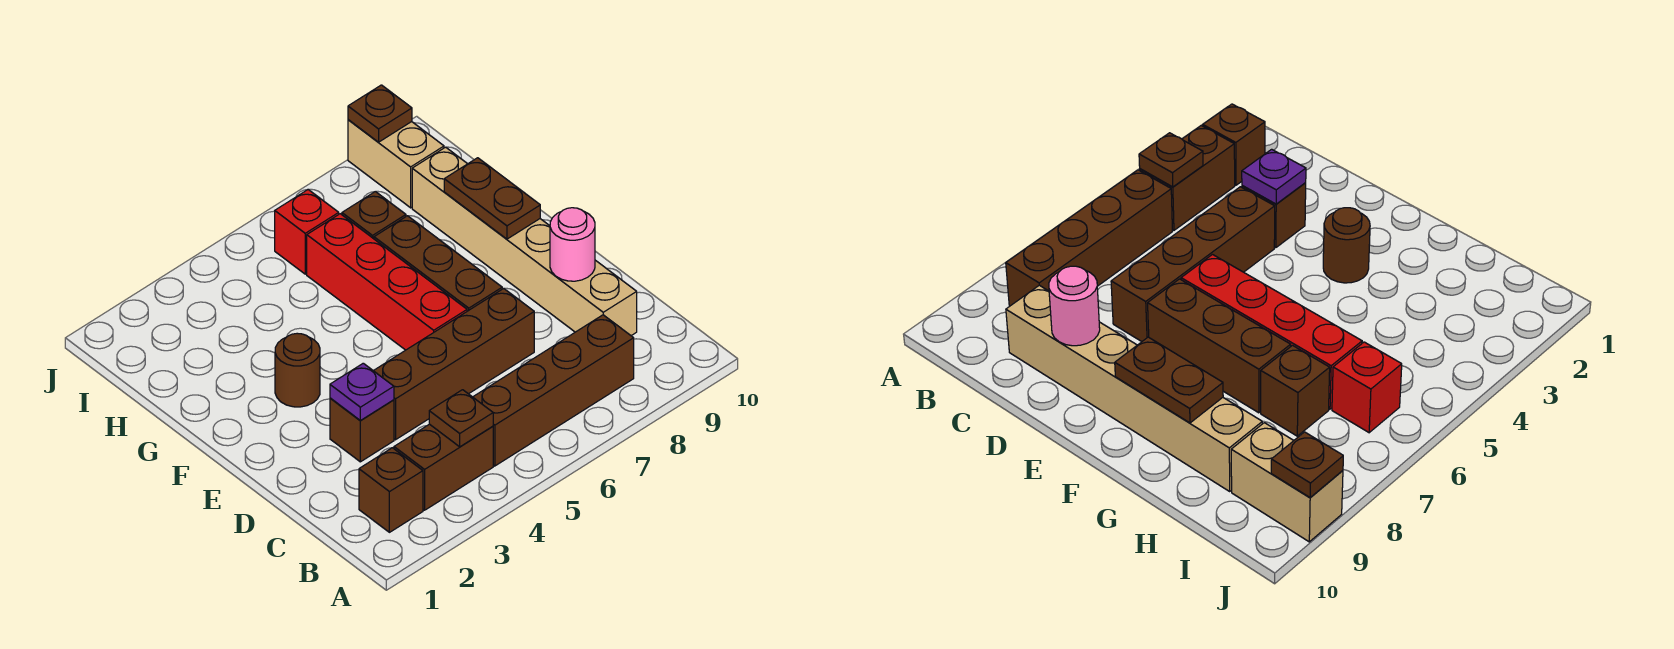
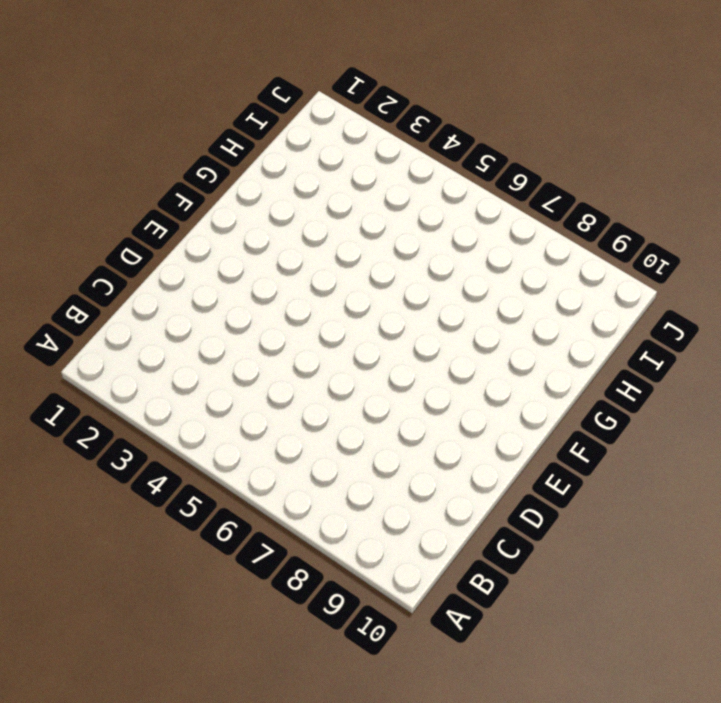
none -> brown brick B2 level 1
none -> brown brick B3:B4 level 1
none -> brown brick B5:B8 level 1

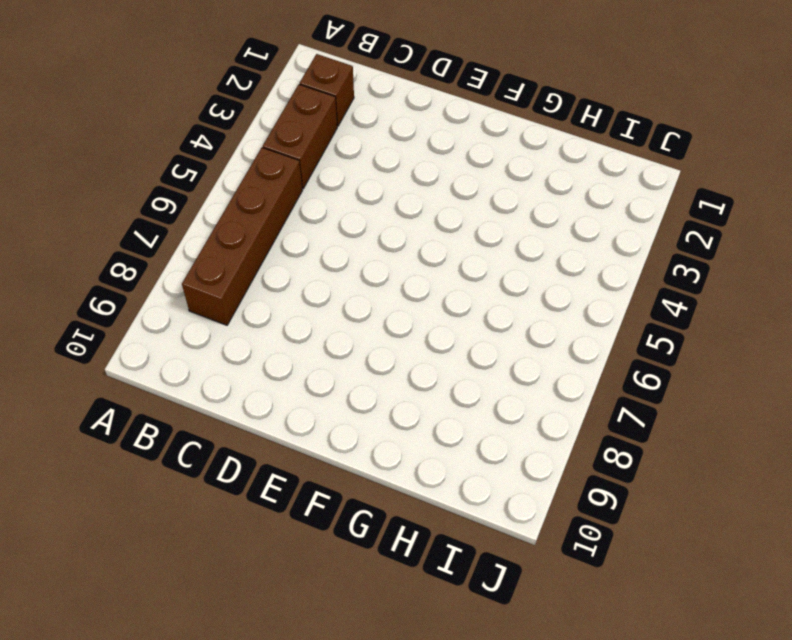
none -> tan brick C9:H9 level 1
none -> brown brick D3 level 1
none -> brown brick D4:D7 level 1

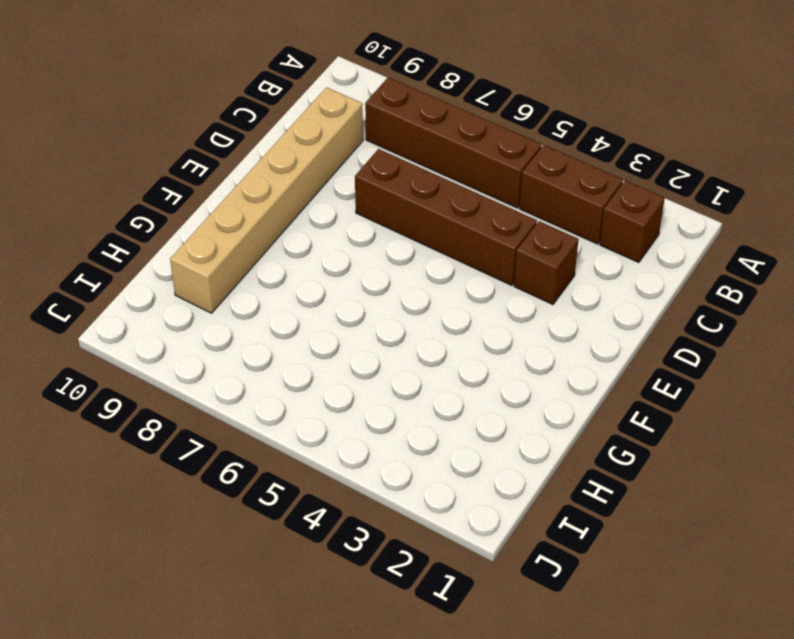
none -> red brick E6:H6 level 1
none -> brown brick E7:G7 level 1
none -> brown round brick F3 level 1

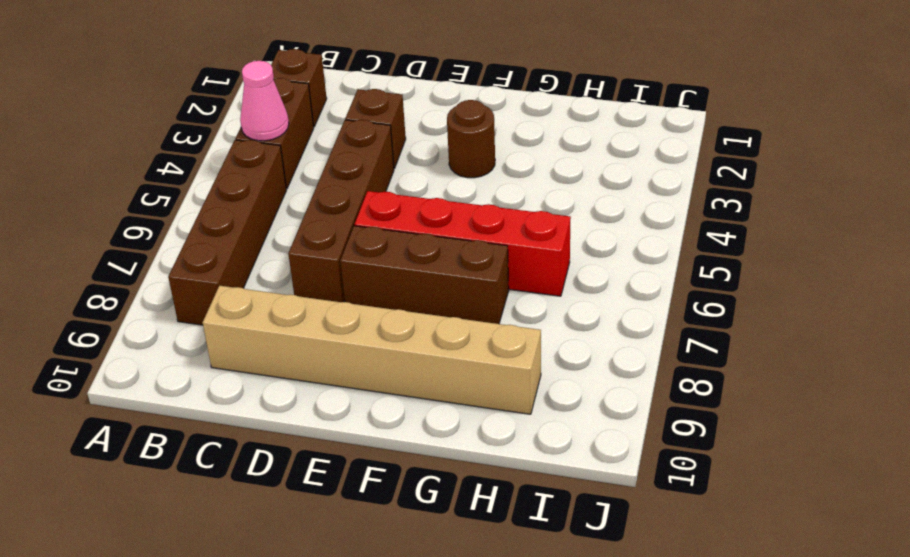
pink cone B4 level 2 -> brown plate B4 level 2
none -> brown brick H7 level 1
none -> red brick I6 level 1
none -> tan brick I9:J9 level 1

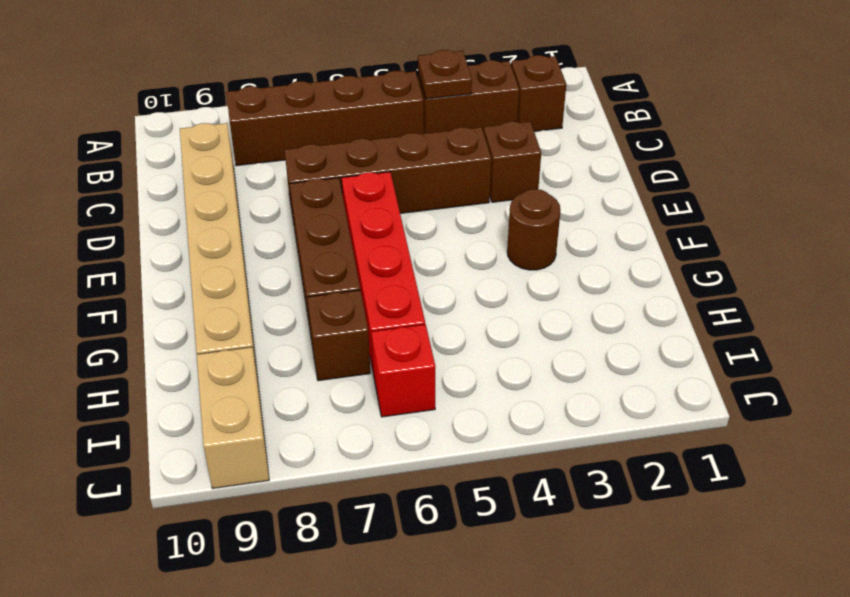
none -> purple plate D3 level 2
none -> pink round brick D9 level 2
none -> brown plate F9:G9 level 2

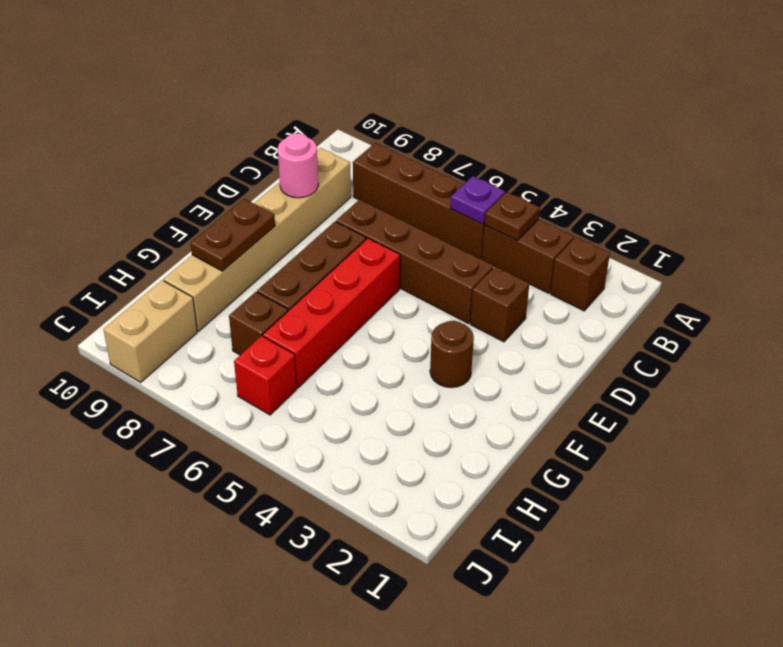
purple plate B5 level 2 -> purple plate D3 level 2
none -> brown plate J9 level 2

